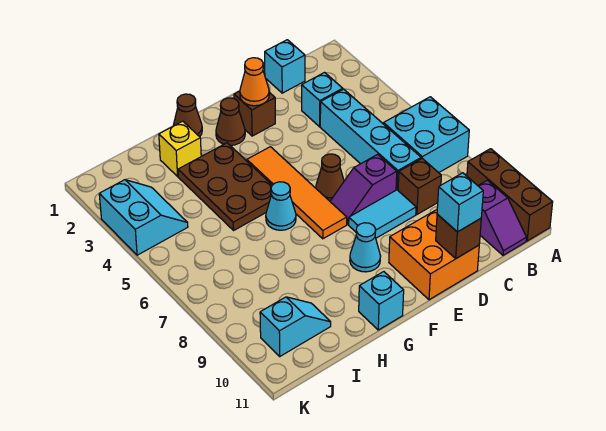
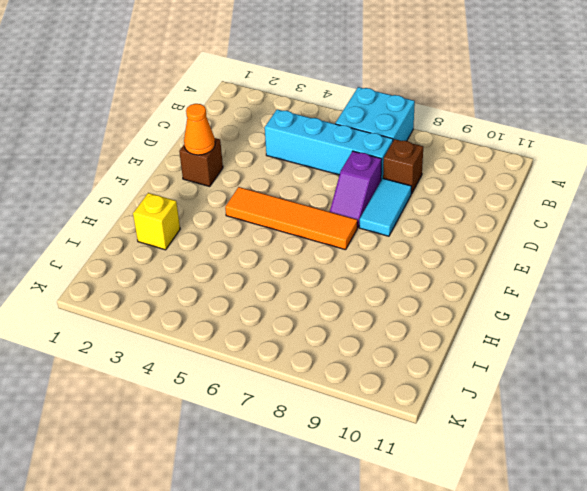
none -> brown brick A9:A11 level 1
none -> purple slope B10:B11 level 1 top 10
none -> cyan brick C1 level 1

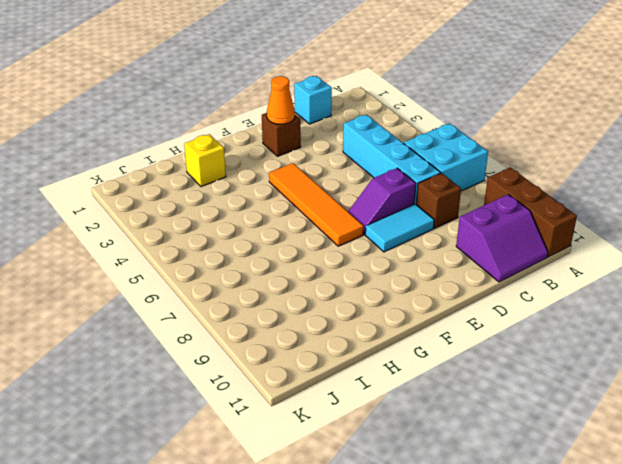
purple slope B10:C11 level 1 top 10 -> purple slope B10:B11 level 1 top 10
none -> cyan brick C3 level 1
none -> orange brick D10:E11 level 1
none -> brown cone E6 level 1

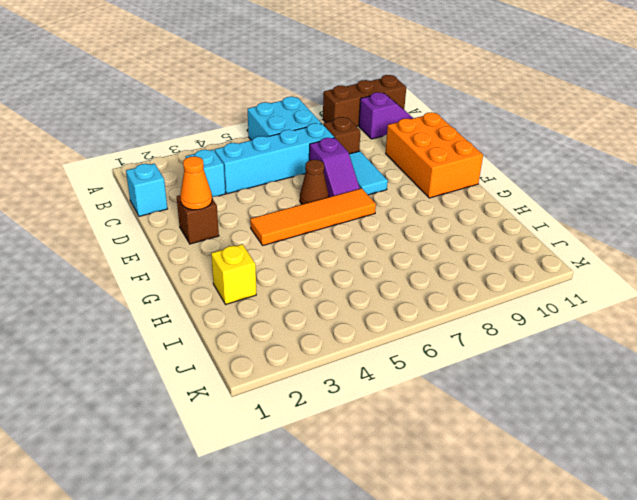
orange brick D10:F11 level 1 -> orange brick D10:E11 level 1
none -> brown cone F2 level 1
none -> cyan cone F9 level 1
none -> brown cone G1 level 1

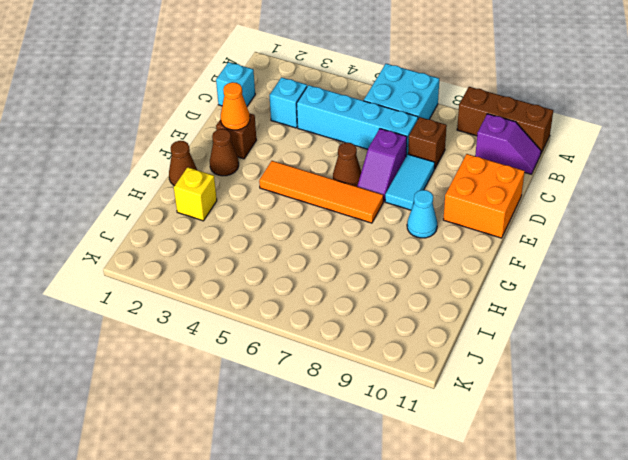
none -> brown plate G3:H5 level 1
none -> cyan cone G6 level 1
none -> cyan brick G11 level 1

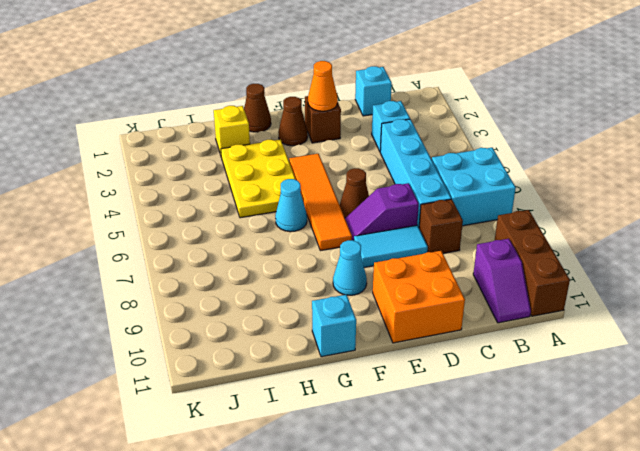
yellow plate G3:H5 level 1 -> brown plate G3:H5 level 1
none -> cyan slope I10:J10 level 1 top J
none -> cyan slope J3:K4 level 1 top K
none -> brown brick D11 level 2

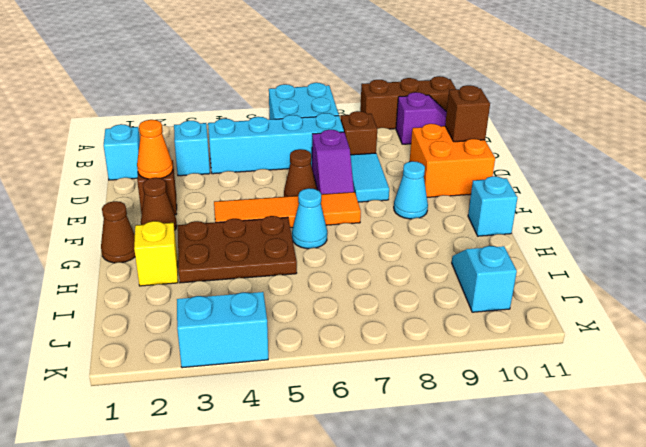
none -> cyan brick D11 level 3

